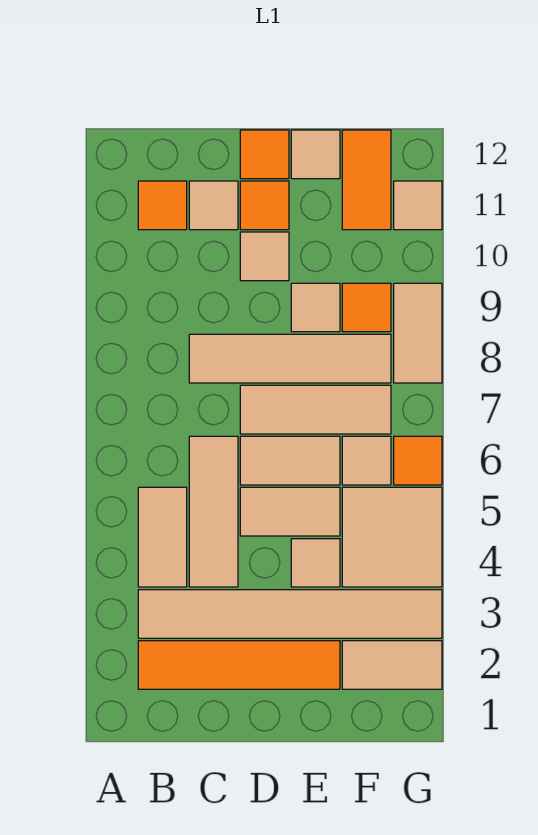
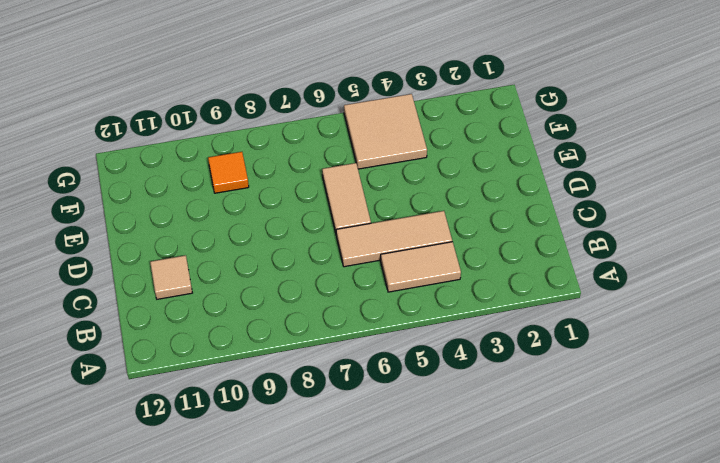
none -> orange tile B2:E2 level 1
none -> tan tile B3:G3 level 1
none -> orange tile B11 level 1

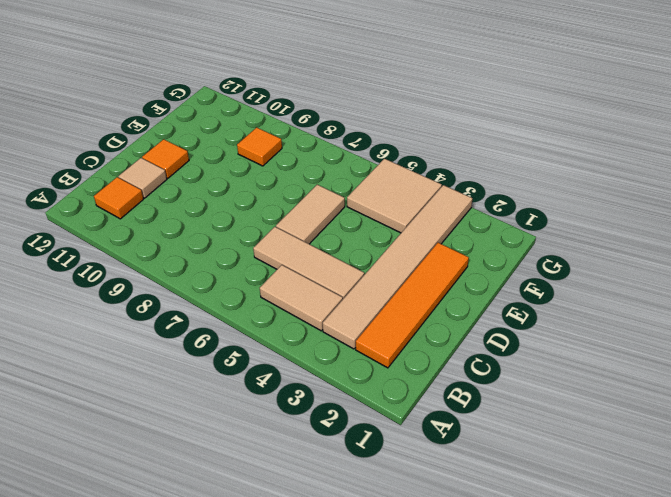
none -> tan tile C8:F8 level 1
none -> tan tile D5:E5 level 1
none -> tan tile D7:F7 level 1

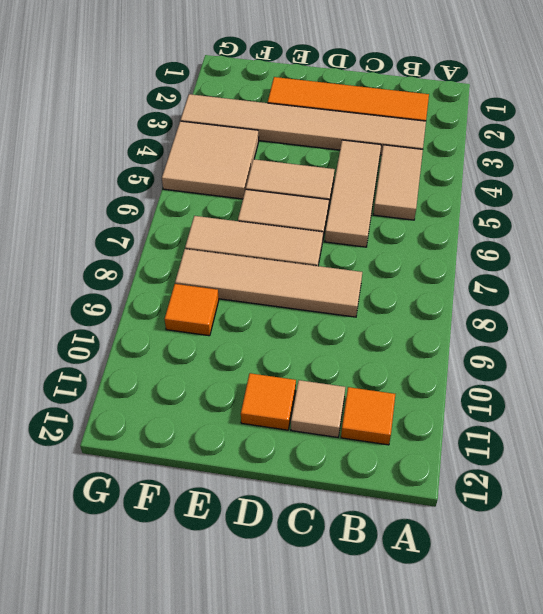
none -> tan tile D10 level 1
none -> orange tile D12 level 1
none -> tan tile E4 level 1

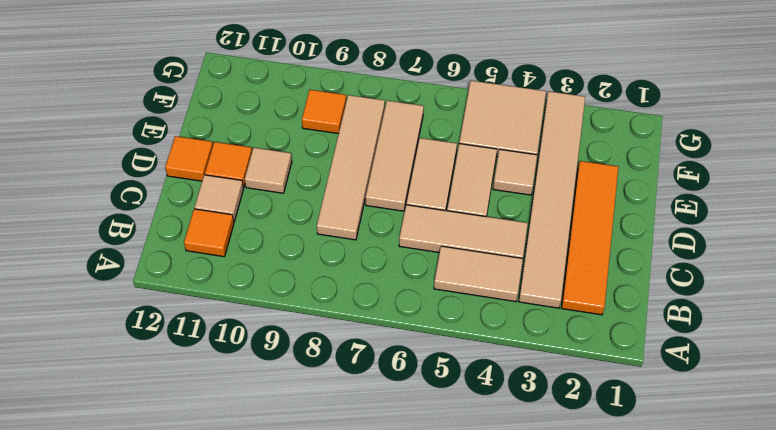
none -> tan tile E9 level 1
none -> tan tile E12 level 1
none -> tan tile F2:G2 level 1

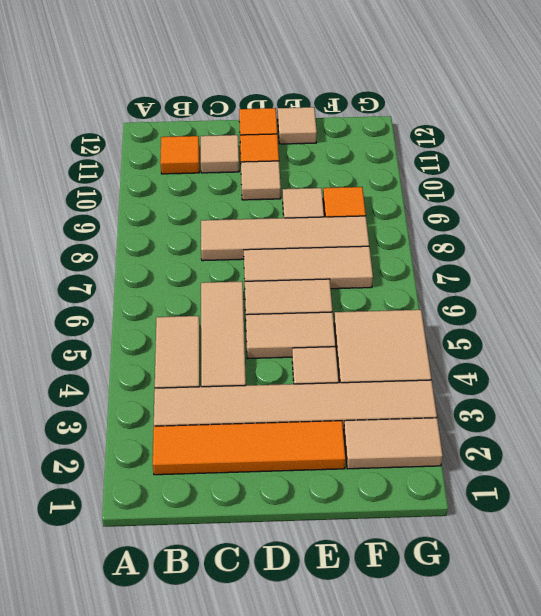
none -> tan tile F6 level 1
none -> orange tile F11:F12 level 1
none -> orange tile G6 level 1

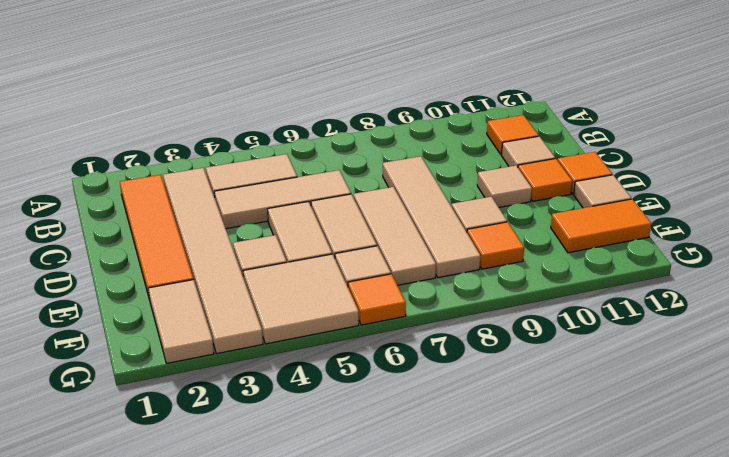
none -> tan tile G8:G9 level 1
none -> tan tile G11 level 1

